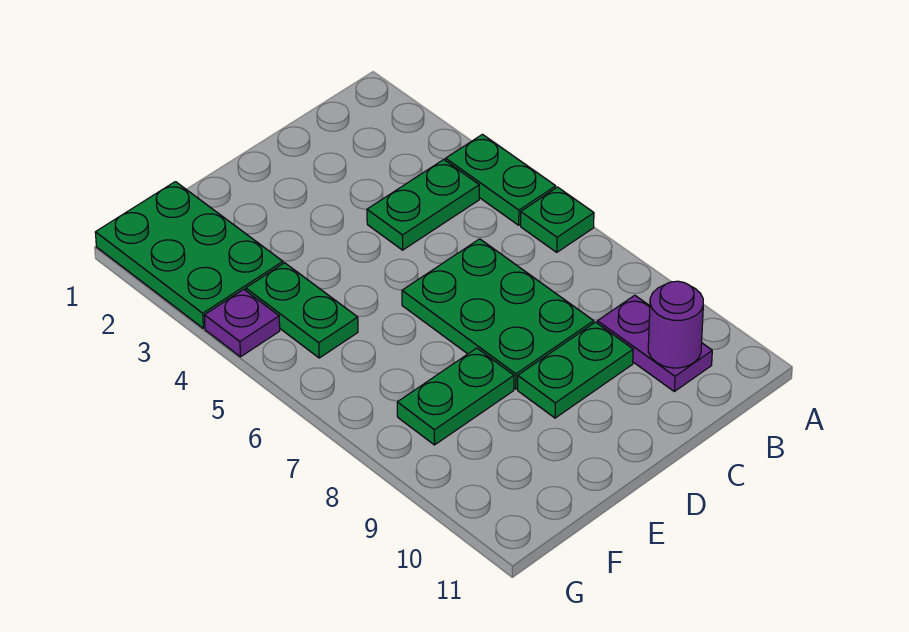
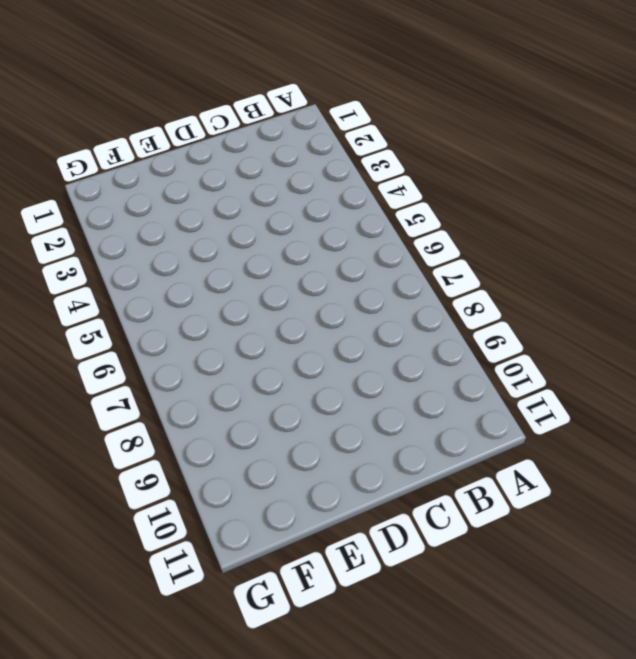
none -> green plate A4:A5 level 1
none -> green plate A6 level 1

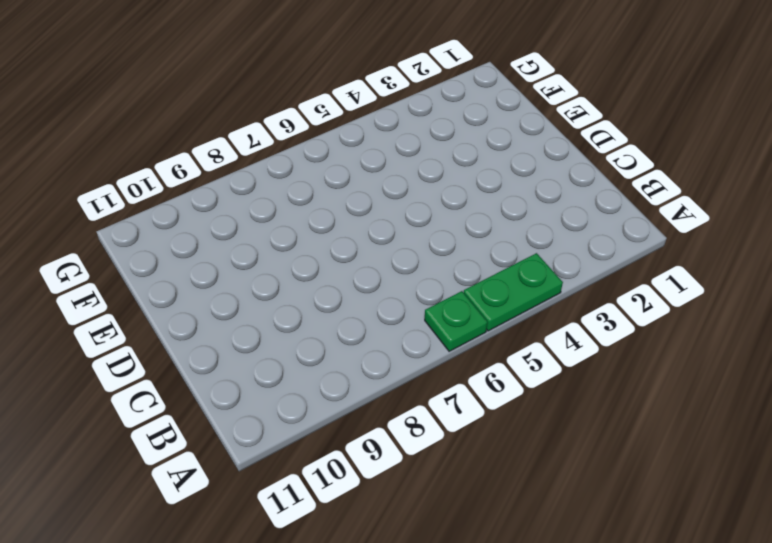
none -> green plate B4:C4 level 1
none -> purple plate B9:B10 level 1

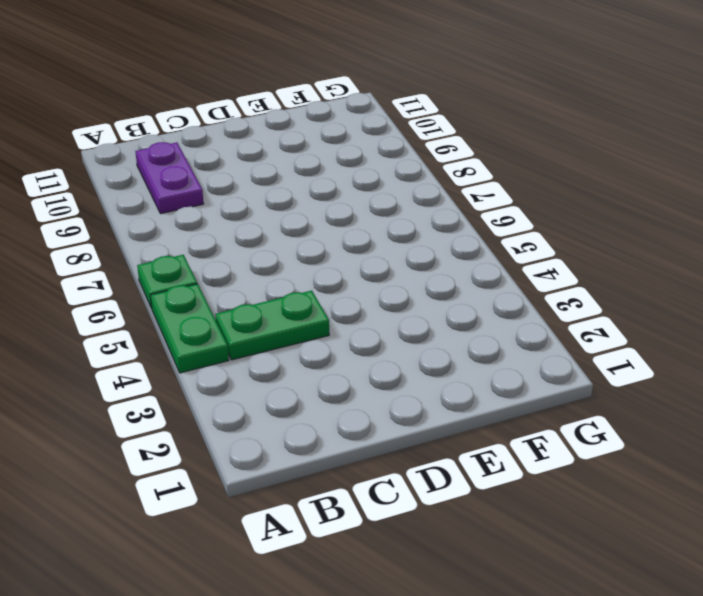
none -> green plate C6:D8 level 1
none -> green plate C9:D9 level 1

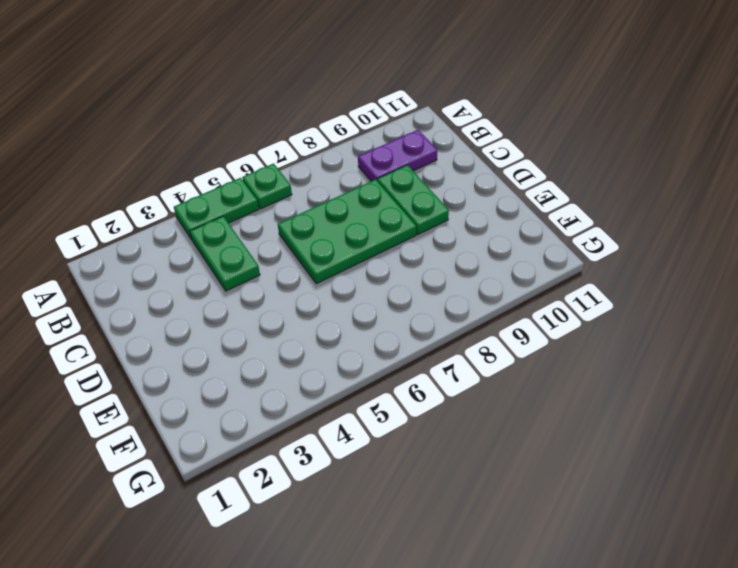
none -> green plate E8:F8 level 1
none -> green plate F1:G3 level 1

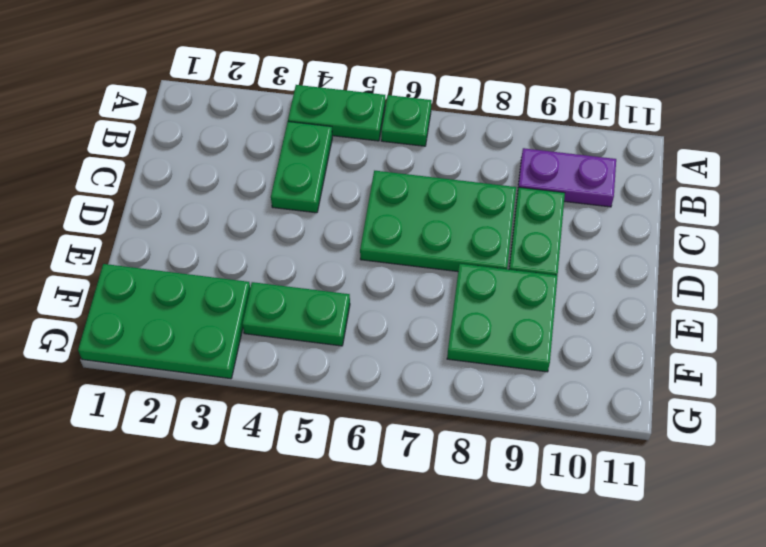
green plate E8:F9 level 1 -> green plate E8:F8 level 1
none -> purple plate G4 level 1
none -> purple round brick B10 level 2

